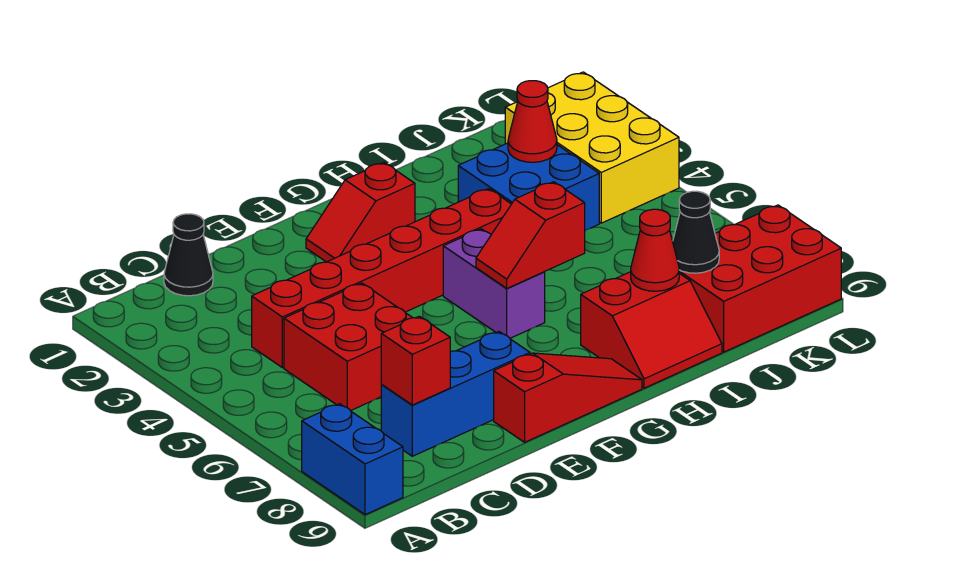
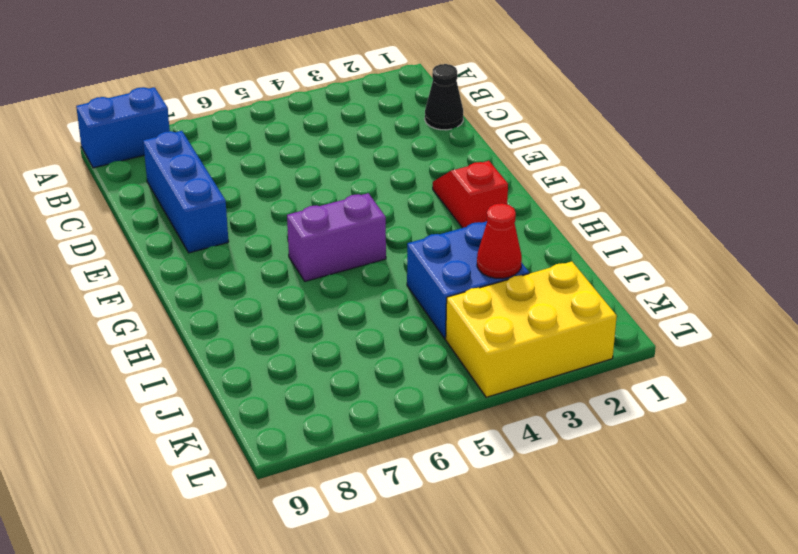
none -> red brick C4:H4 level 1
none -> red brick C5:D6 level 1
none -> red slope E9:G9 level 1 top E

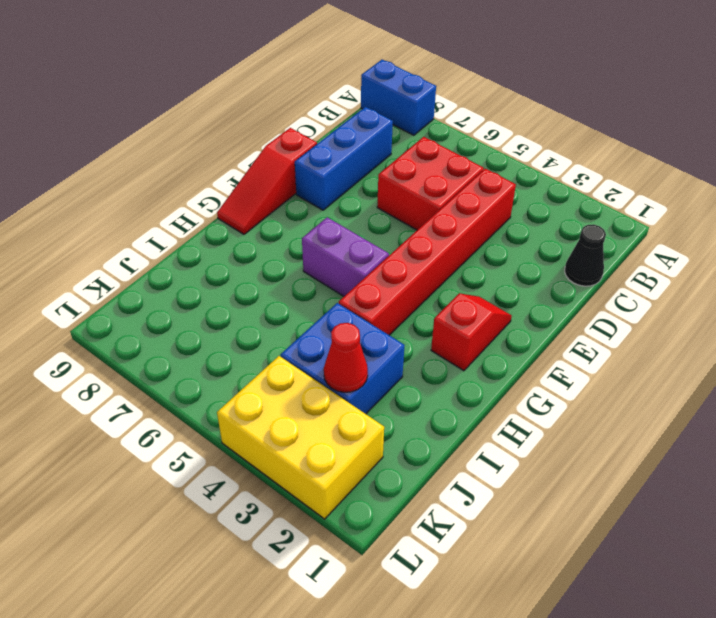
none -> red slope H8:I9 level 1 top 8
none -> red brick J8:L9 level 1
none -> red brick C8 level 2

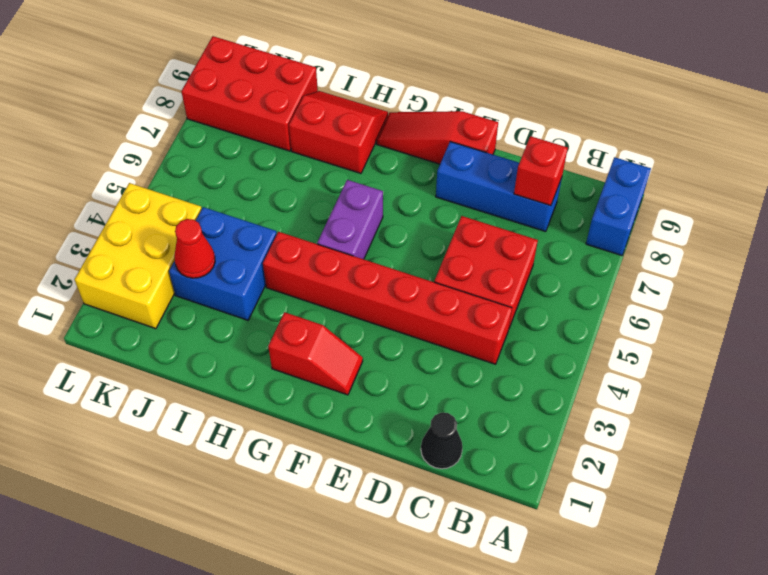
none -> red slope G6:H6 level 2 top H
none -> red cone I8 level 2
none -> black cone J8 level 2

